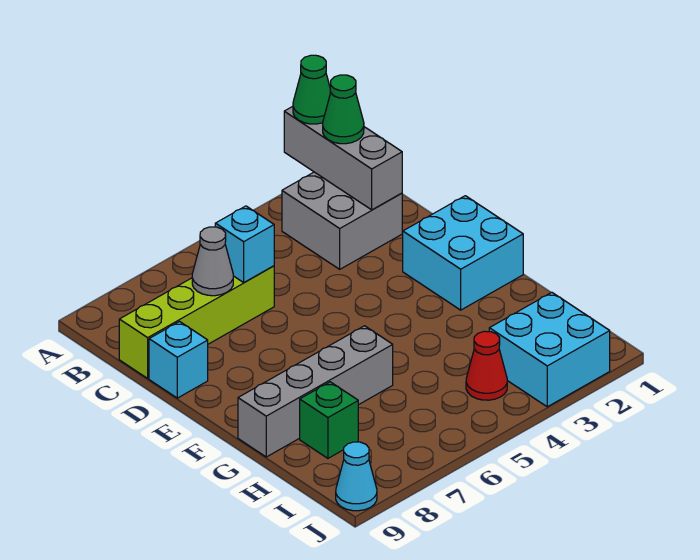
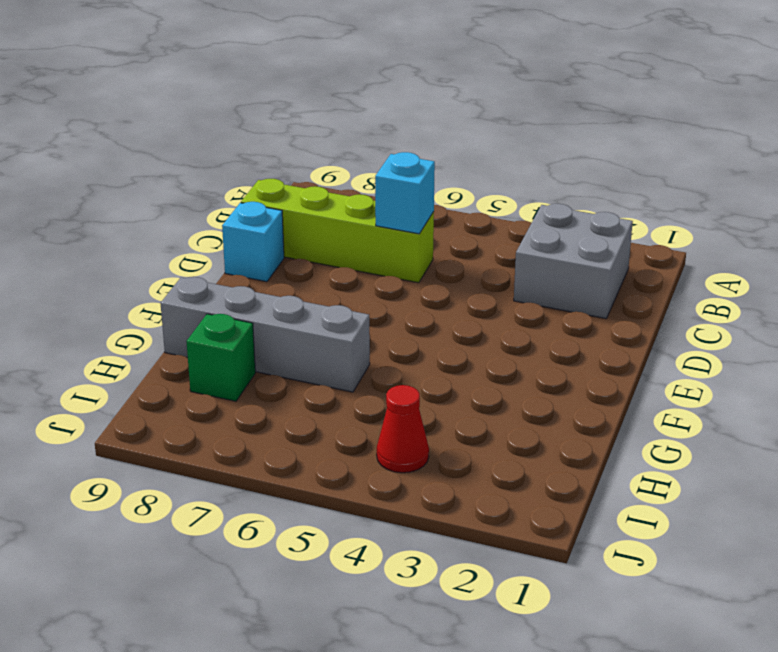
none -> cyan brick E1:F2 level 1
none -> cyan brick I2:J3 level 1
none -> cyan cone J9 level 1

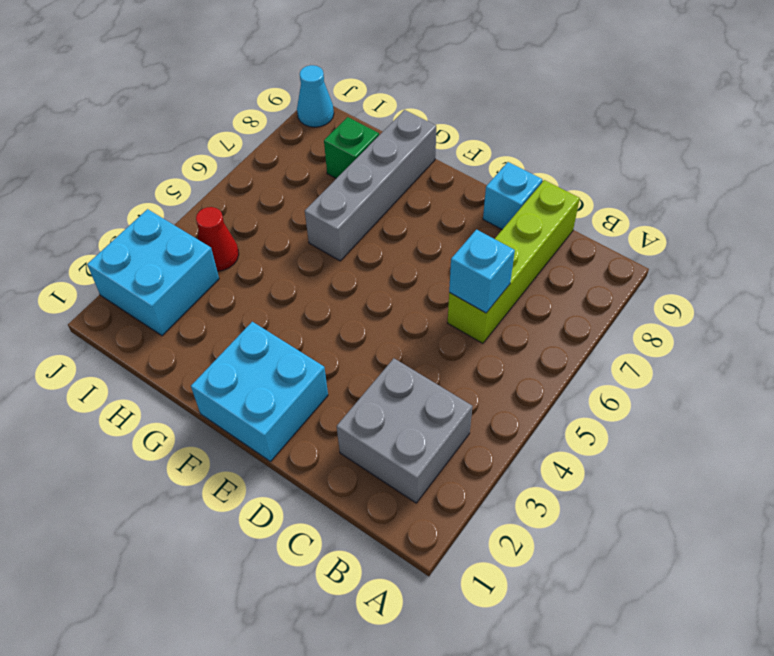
none -> grey brick A2:C2 level 2
none -> grey cone C7 level 2
none -> green cone A2 level 3

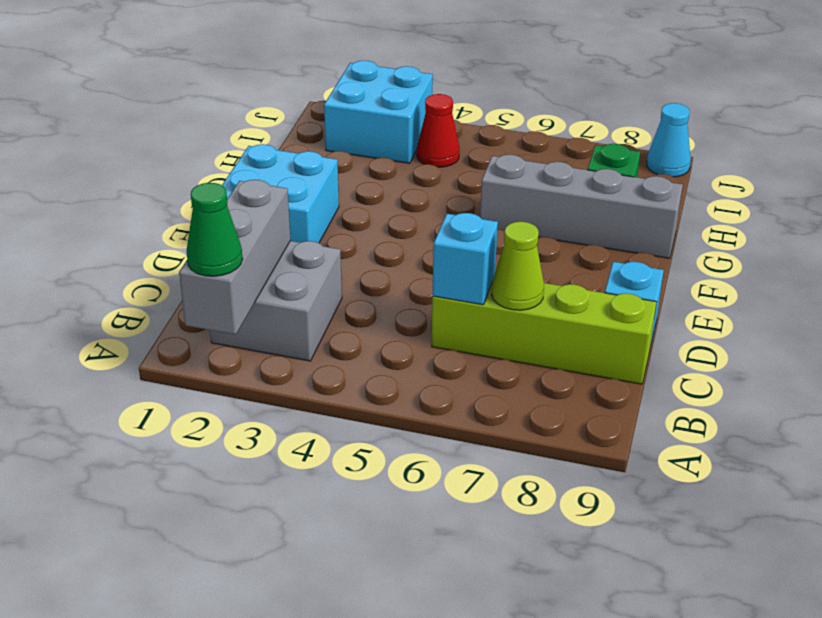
lime cone C7 level 2 -> grey cone C7 level 2
none -> green cone B2 level 3

